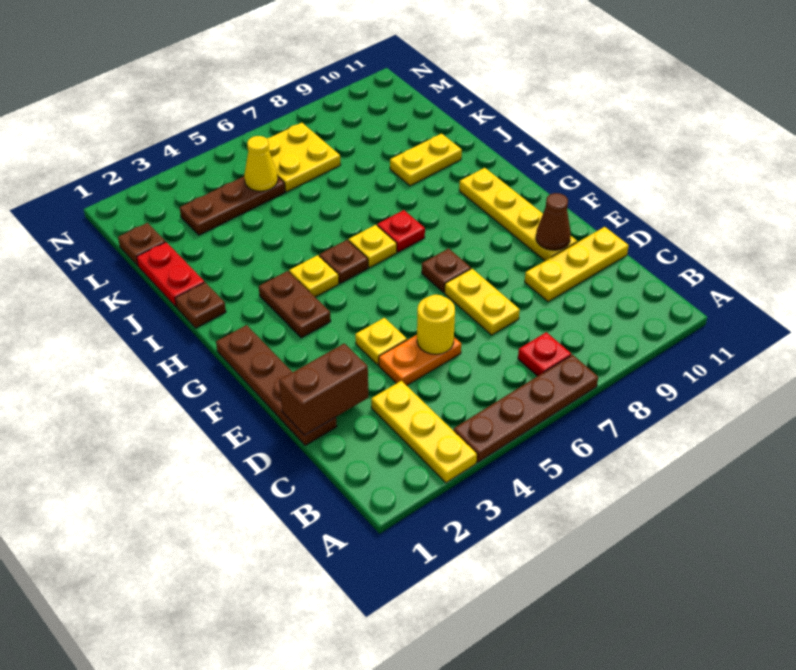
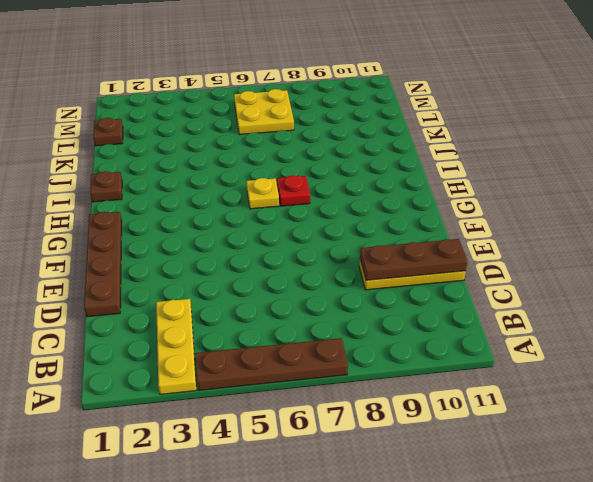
brown plate D9:D11 level 2 -> brown plate L3:L5 level 1
none -> red plate B7 level 1
none -> orange plate D4:D5 level 1
none -> yellow plate D7:E7 level 1

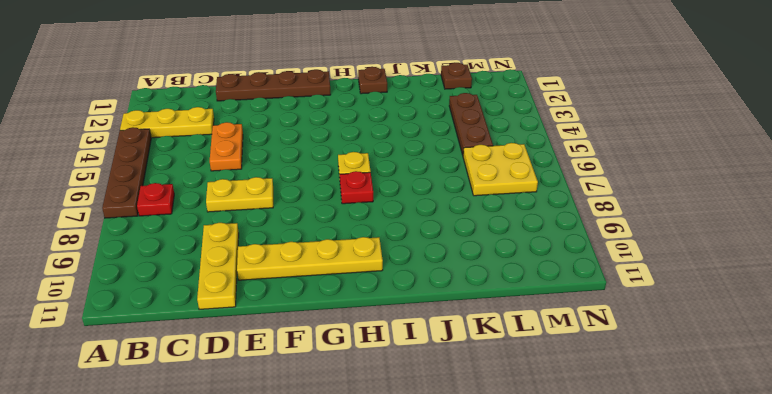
none -> yellow plate E4 level 1
none -> brown plate F7 level 1
none -> brown plate G3:H3 level 1

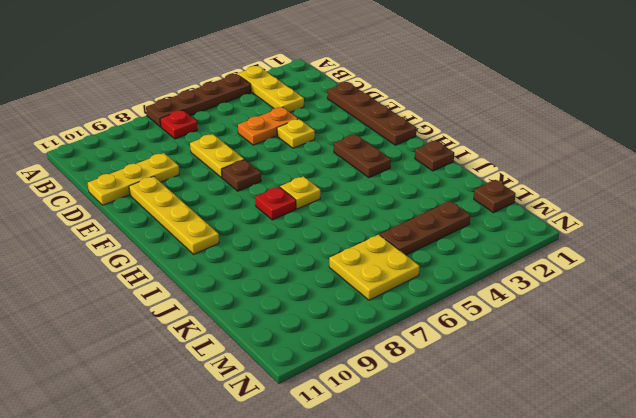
none -> yellow plate H4 level 1
none -> brown plate H5 level 1
none -> red plate J1:K1 level 1

